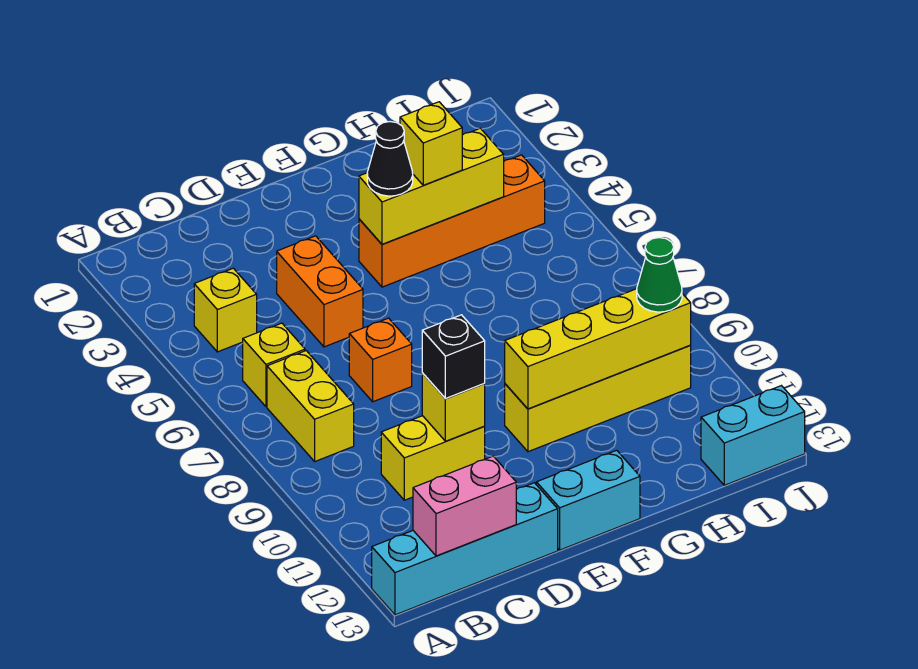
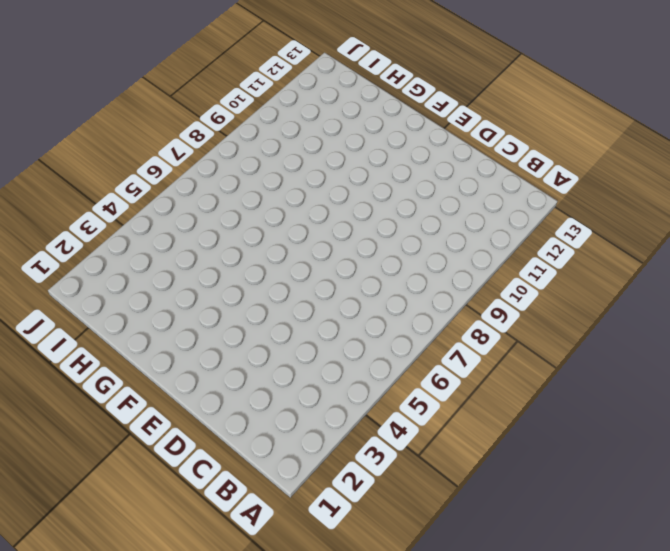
none -> cyan brick A13:D13 level 1
none -> yellow brick B4 level 1
none -> yellow brick B6 level 1

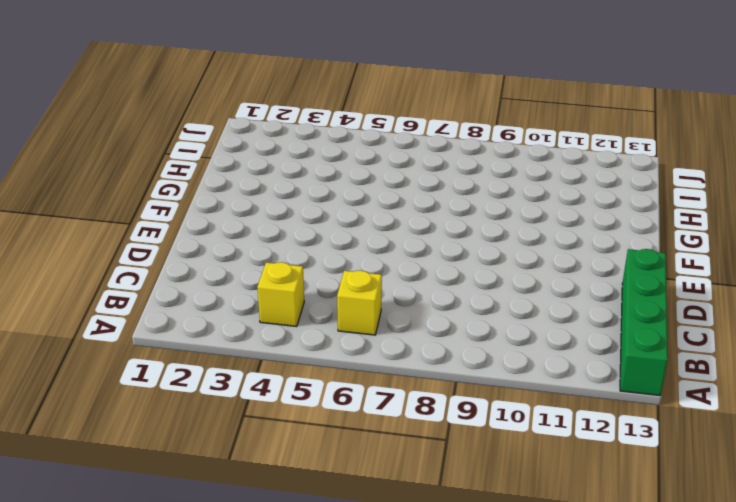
green brick A13:D13 level 1 -> cyan brick A13:D13 level 1
none -> yellow brick B7:B8 level 1
none -> yellow brick C10:D10 level 1
none -> orange brick D4:D5 level 1

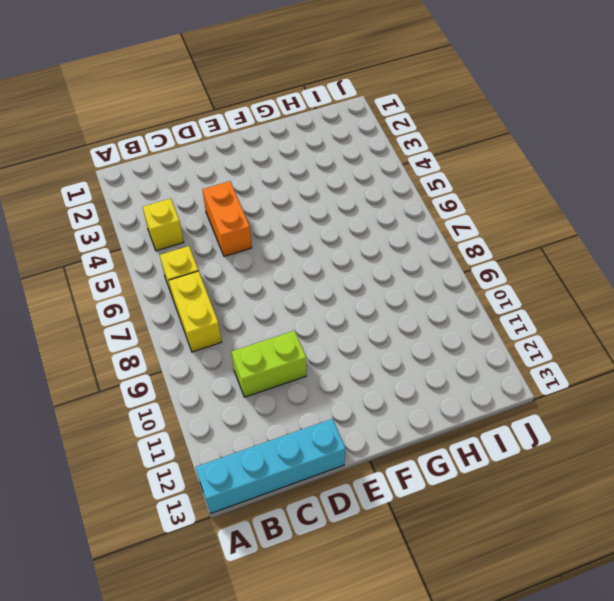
lime brick C10:D10 level 1 -> yellow brick C10:D10 level 1
none -> orange brick D7 level 1
none -> cyan brick E13:F13 level 1
none -> orange brick F4:I4 level 1

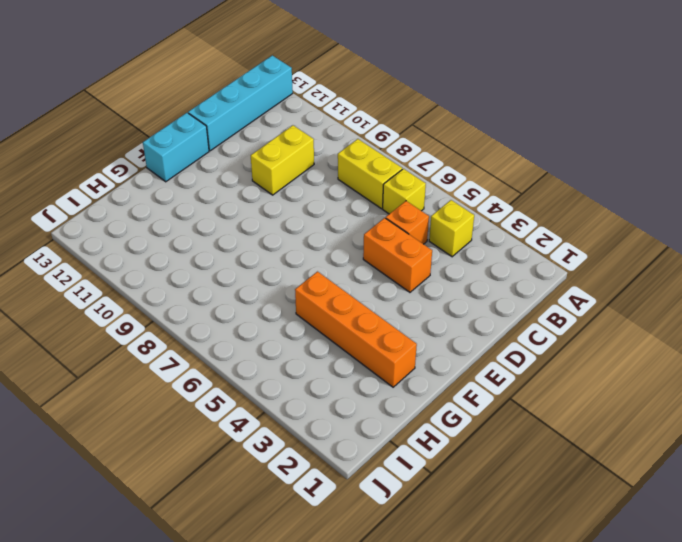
orange brick C5 level 1 -> orange brick D7 level 1
orange brick G2:G5 level 1 -> orange brick F4:I4 level 1
none -> yellow brick F10:I10 level 1
none -> cyan brick I13:J13 level 1
none -> pink brick B13:C13 level 2

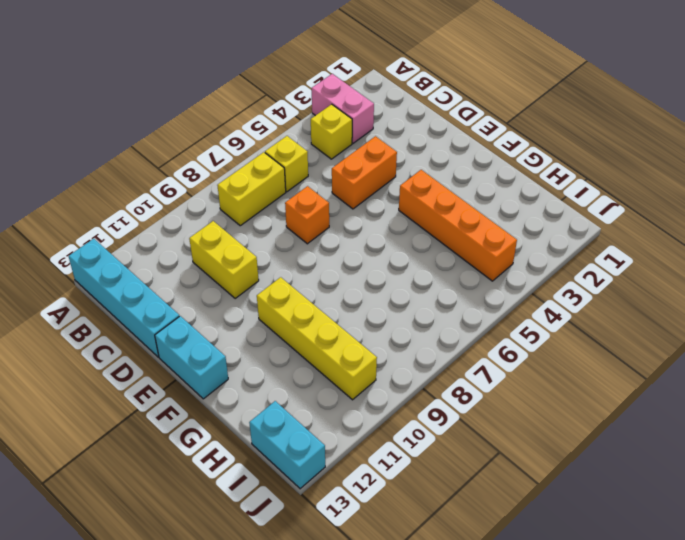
pink brick A3:B3 level 1 -> pink brick B13:C13 level 2
none -> yellow brick D10 level 2
none -> yellow brick F4:H4 level 2
none -> yellow brick F10:I10 level 2

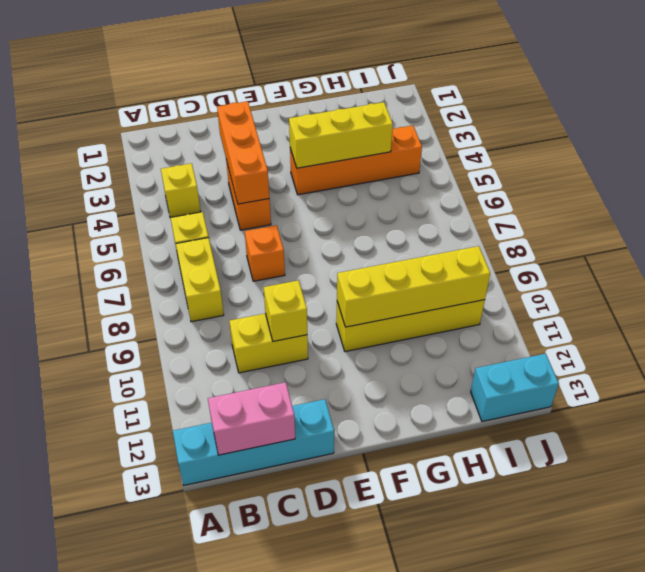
orange brick D3:D5 level 2 -> none
none -> cyan brick E13:F13 level 1
none -> black brick D10 level 3
none -> black cone F4 level 3

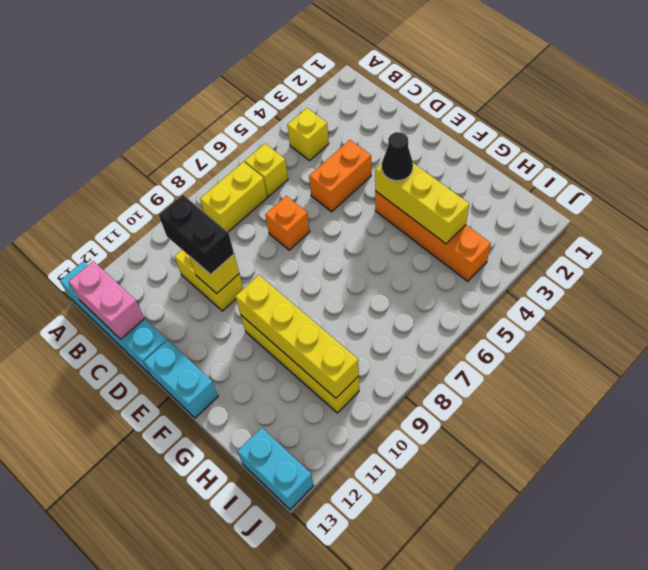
black brick C10:D10 level 3 -> black brick D10 level 3
none -> yellow brick G4 level 3
none -> green cone I10 level 3

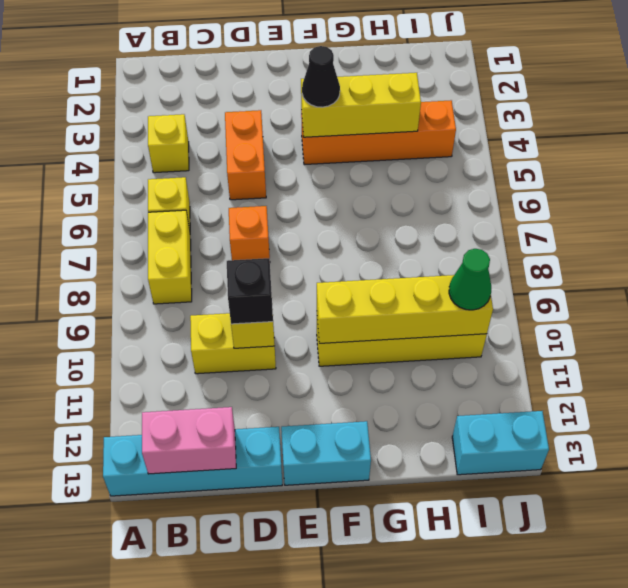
none -> yellow brick G4 level 3

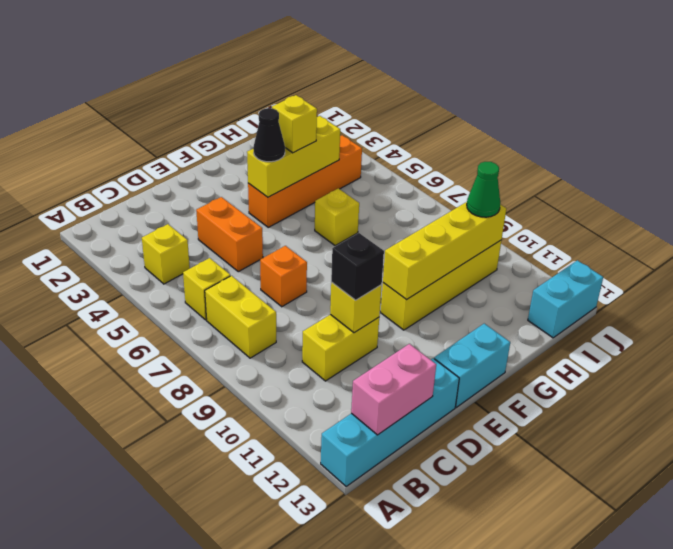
yellow brick G6 level 1 -> none

